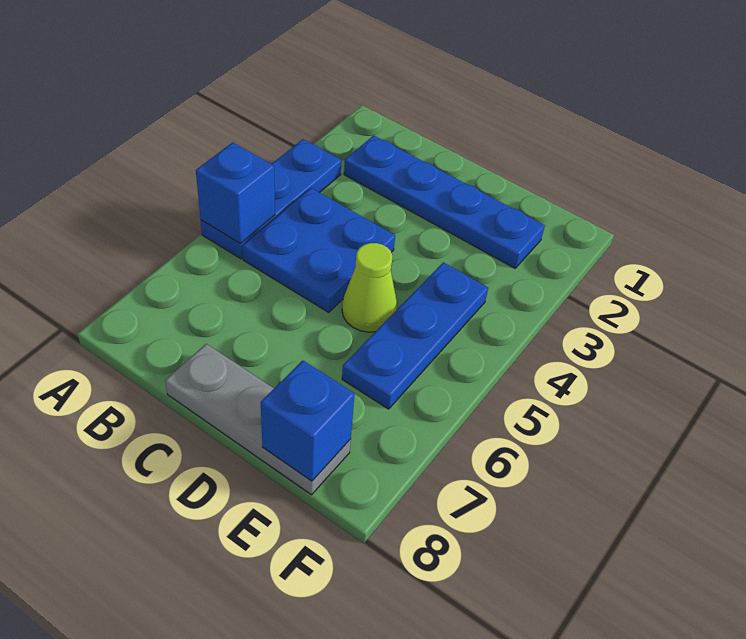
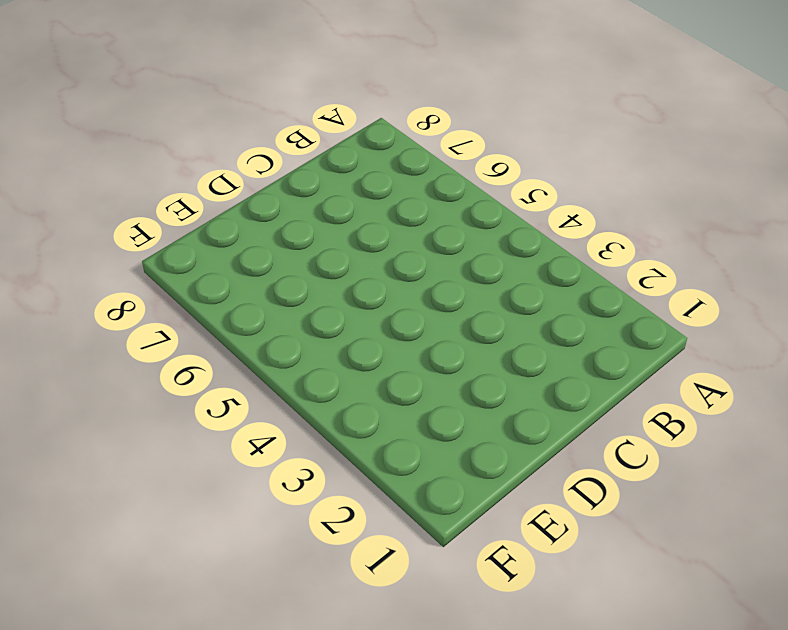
none -> blue plate A3:A5 level 1
none -> blue plate B2:E2 level 1

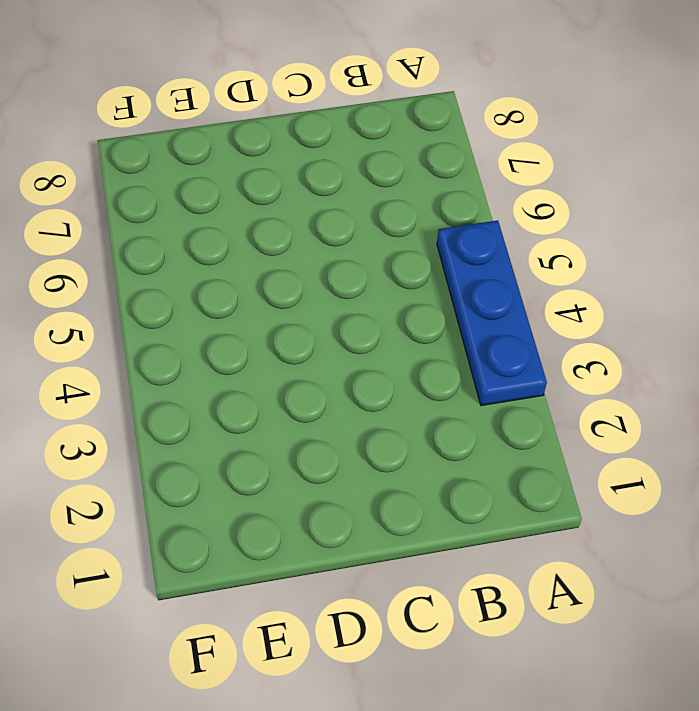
none -> blue plate B2:E2 level 1
none -> blue plate B4:C5 level 1

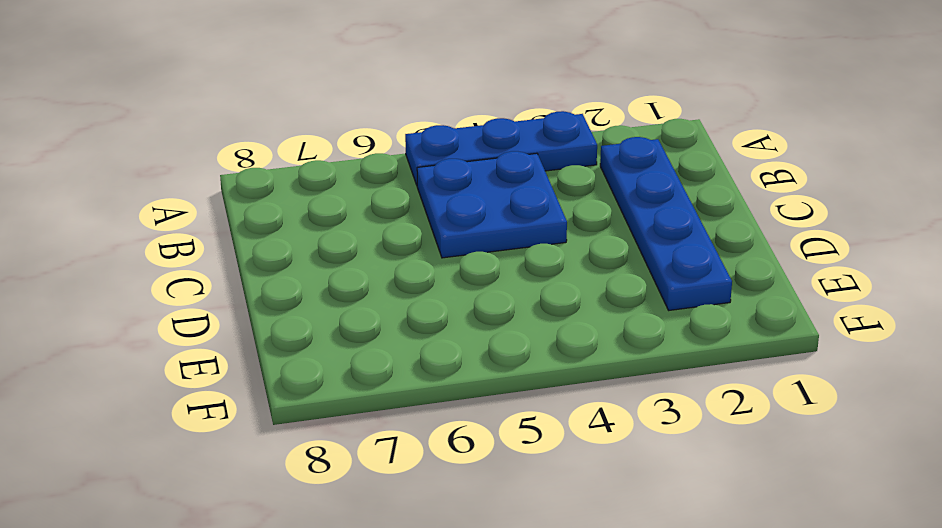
none -> grey plate C8:E8 level 1
none -> lime cone D5 level 1

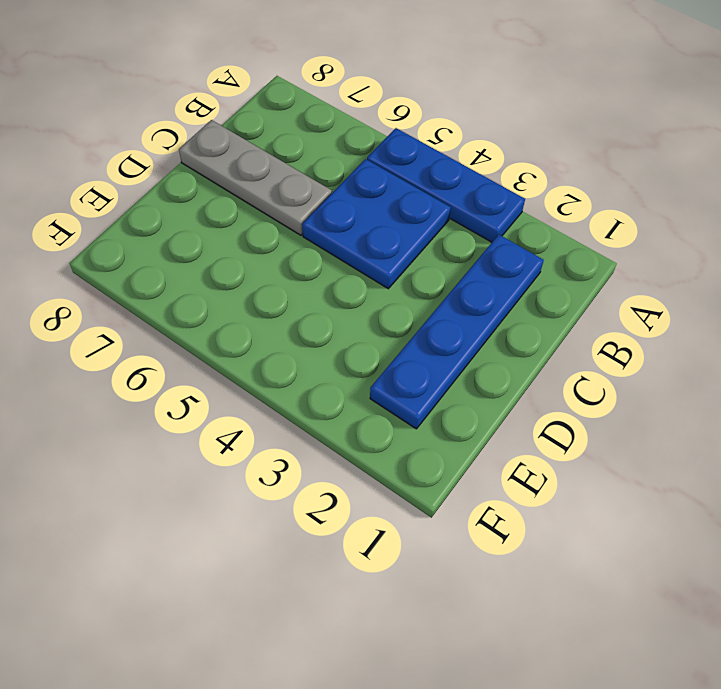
grey plate C6:C8 level 1 -> grey plate C8:E8 level 1
none -> lime cone D5 level 1
none -> blue plate E4:E6 level 1

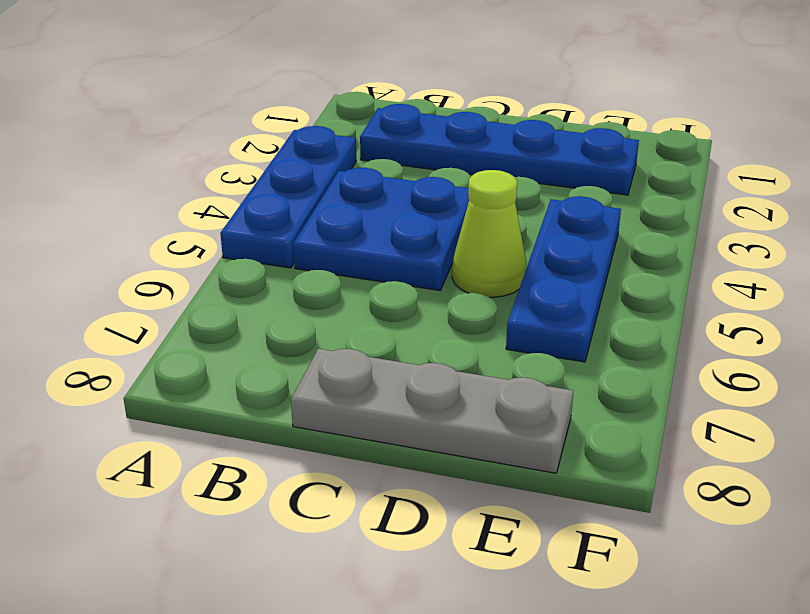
none -> blue brick A5 level 2
none -> blue brick E8 level 2

